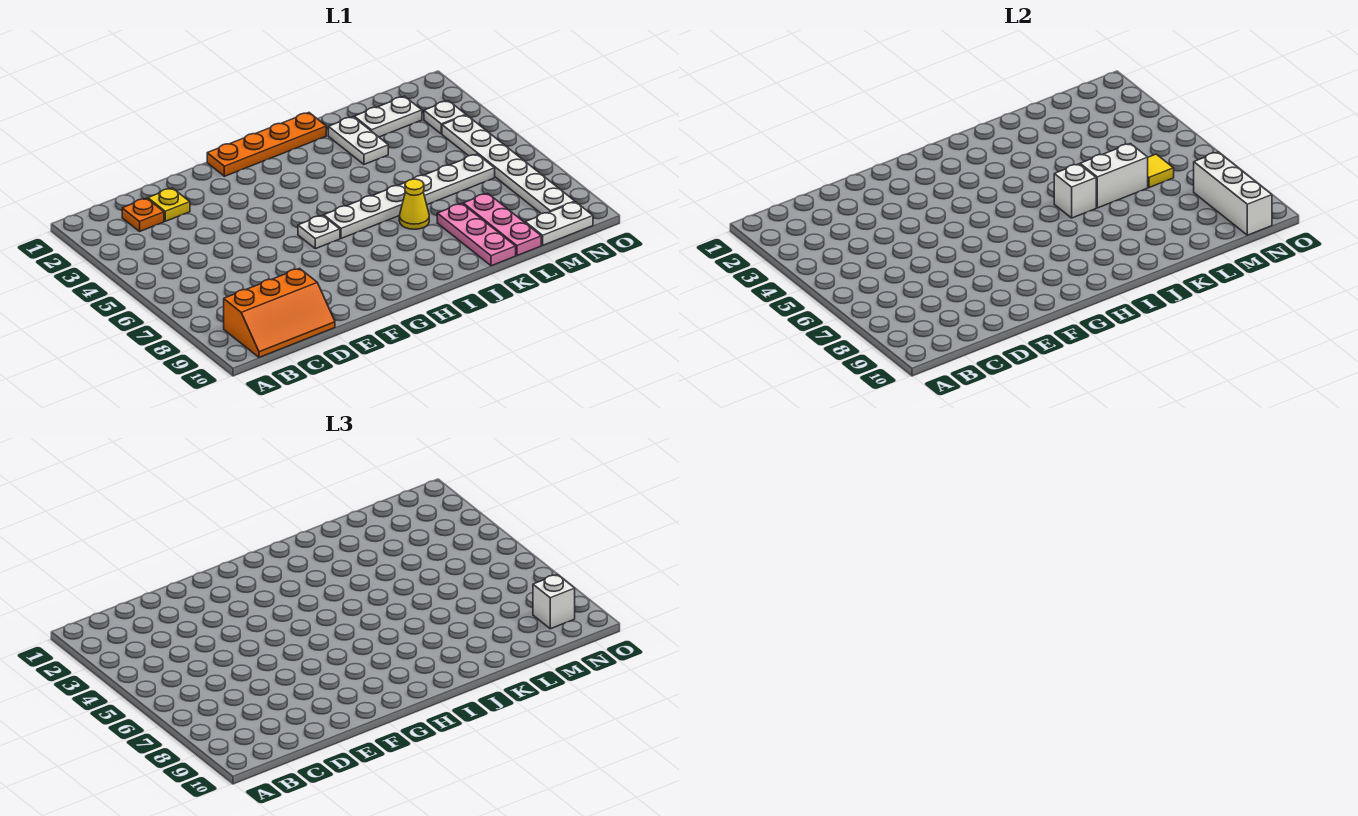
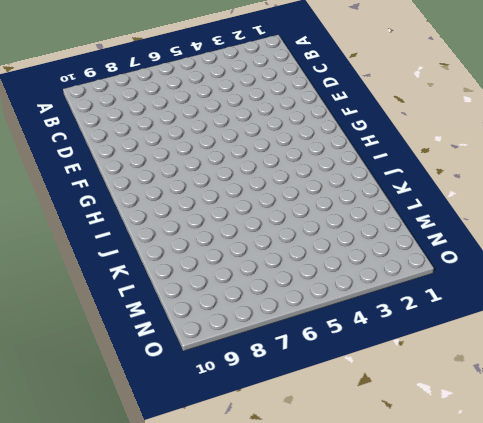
none -> orange slope B9:D10 level 1 top 9
none -> orange plate C2 level 1
none -> yellow plate D2 level 1

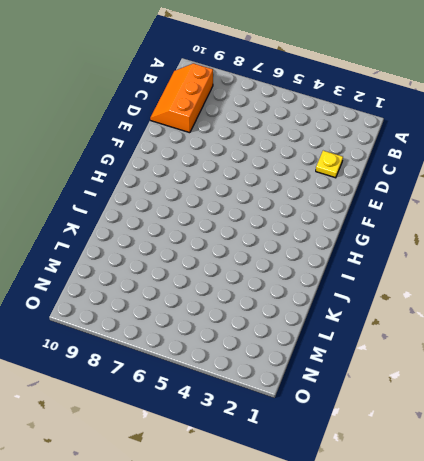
none -> orange plate C2 level 1
none -> orange plate G1:J1 level 1
none -> white plate G6 level 1

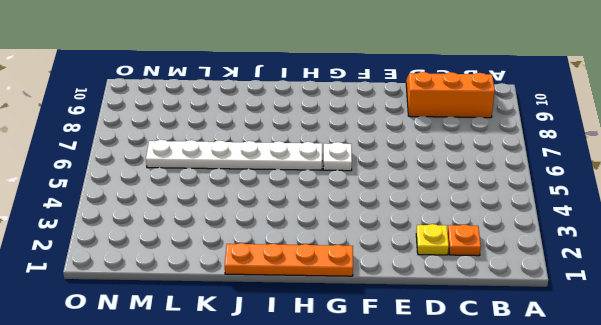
none -> yellow cone J7 level 1
none -> white plate K2:K3 level 1
none -> pink plate K8:K10 level 1

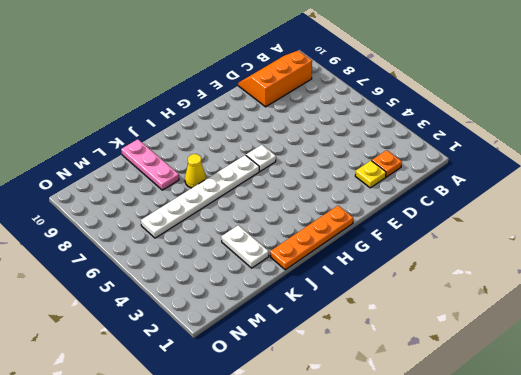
none -> white plate L2:M2 level 1
none -> pink plate L8:L10 level 1
none -> white plate M10:N10 level 1

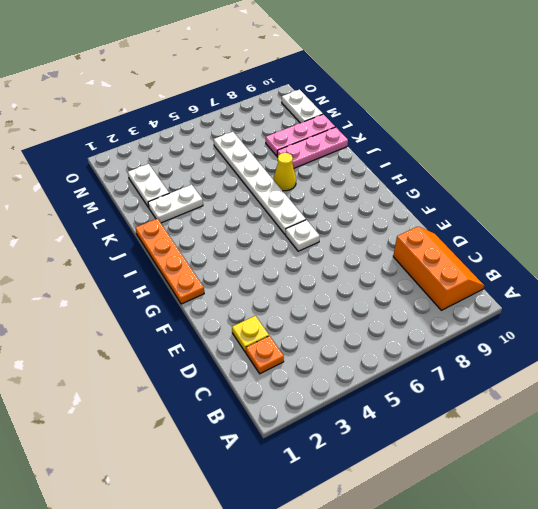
none -> white plate N3 level 1
none -> white plate N4:N9 level 1
none -> white brick J6 level 2

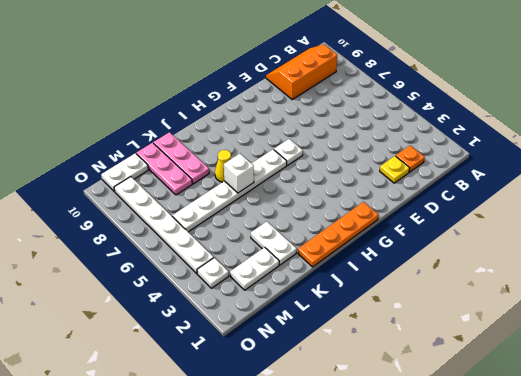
none -> white brick K6:L6 level 2
none -> yellow tile M6 level 2
none -> white brick N8:N10 level 2

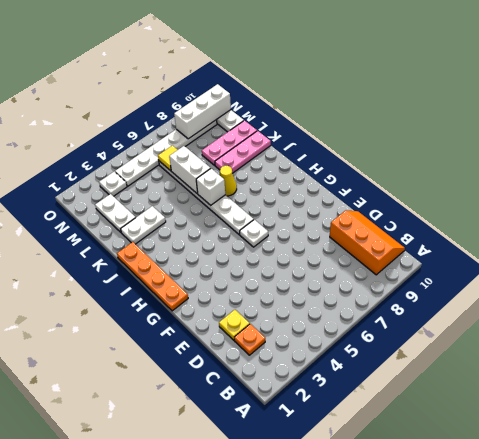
none -> white brick N9 level 3

